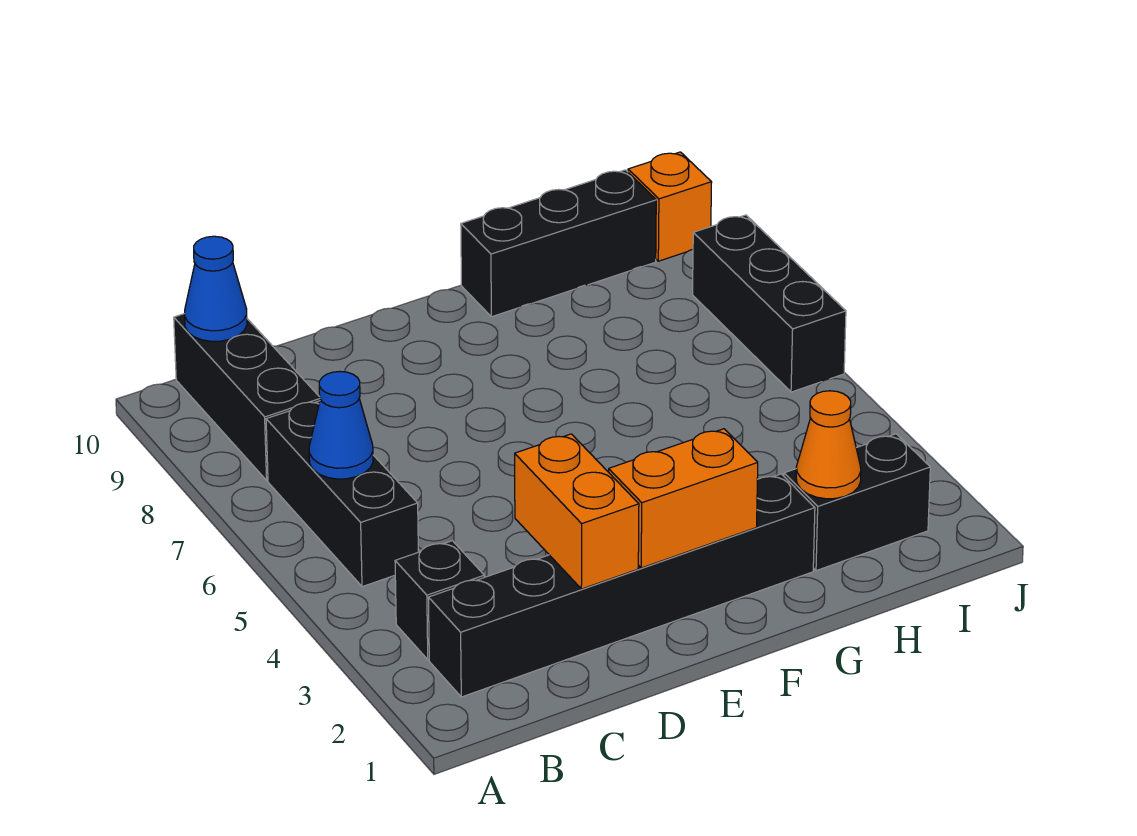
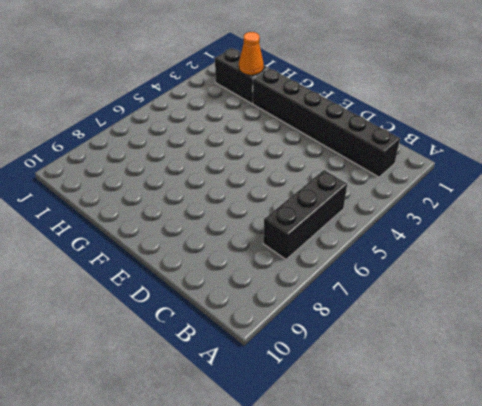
none -> black brick B3 level 1
none -> black brick B8:B10 level 1
none -> black brick G10:I10 level 1

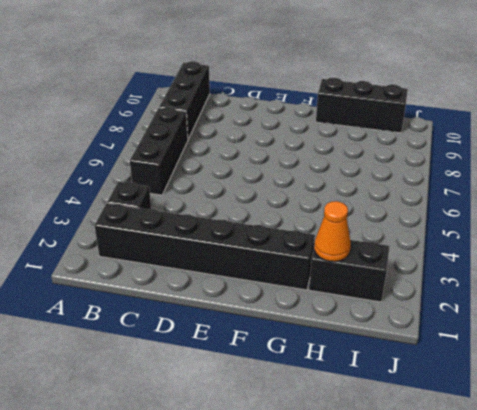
none -> black brick J6:J8 level 1
none -> orange brick J10 level 1
none -> blue cone B6 level 2

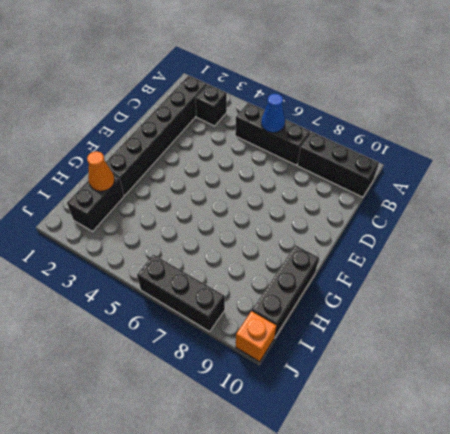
none -> blue cone B10 level 2
none -> orange brick D2:D3 level 2
none -> orange brick E2:F2 level 2

